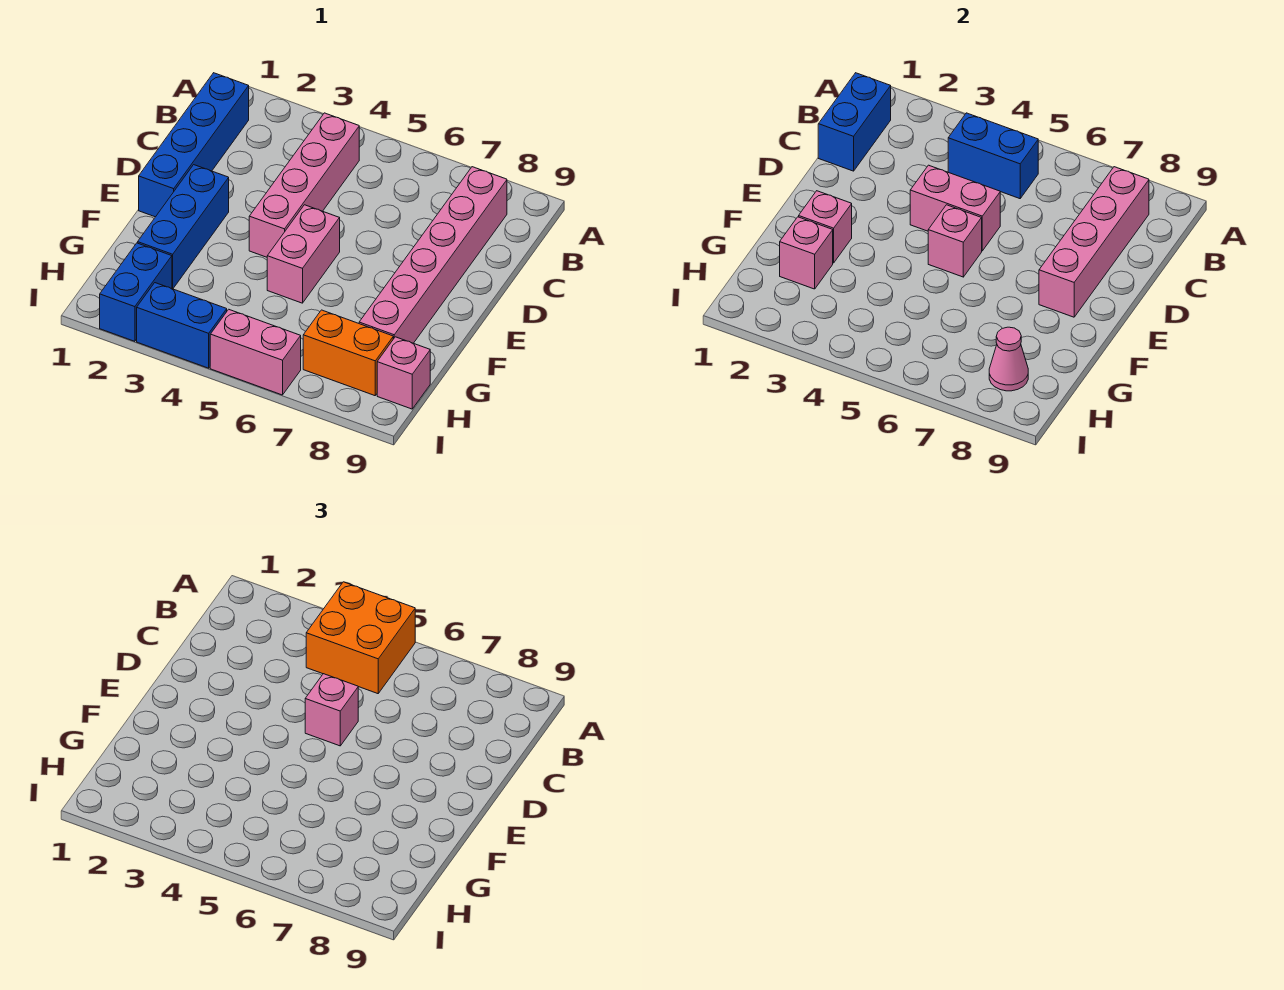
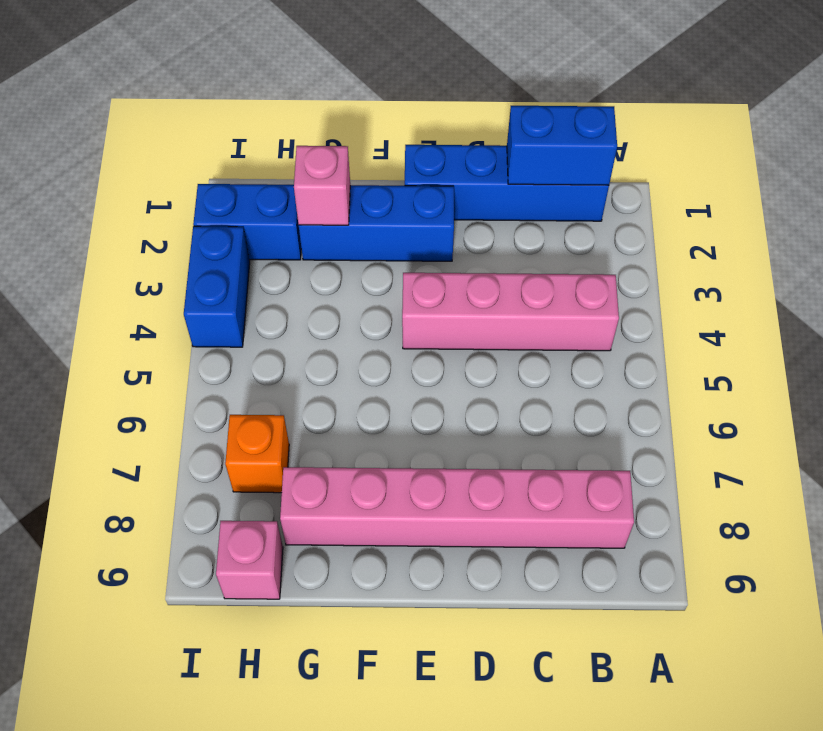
orange brick H7 level 1 -> orange brick H7:H8 level 1
none -> pink brick E5:F5 level 1
none -> pink brick I5:I6 level 1
none -> blue brick B4:B5 level 2

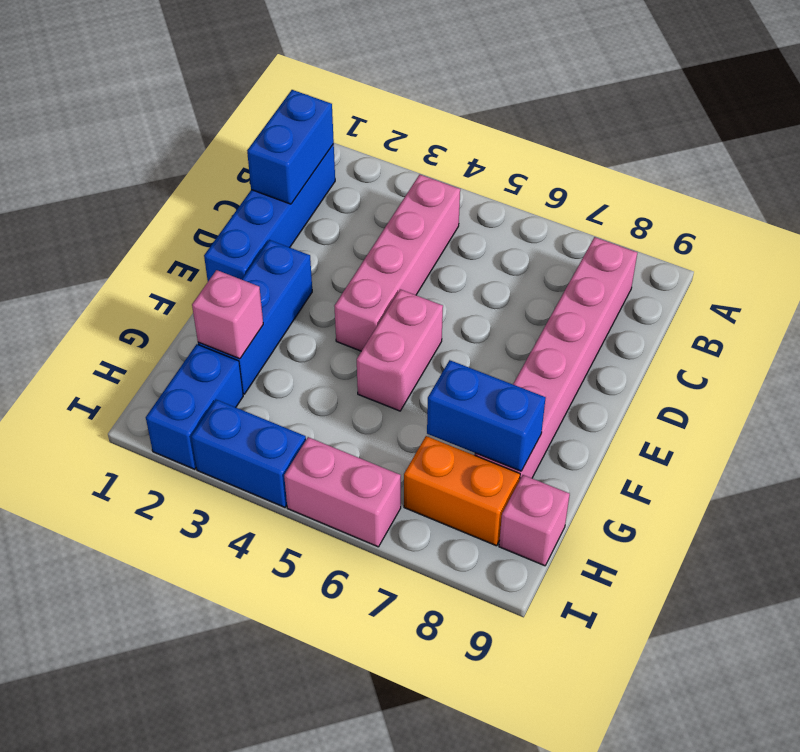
blue brick G7:G8 level 2 -> blue brick B4:B5 level 2
none -> pink brick B8:E8 level 2
none -> pink brick D4:D5 level 2
none -> pink brick E5 level 2

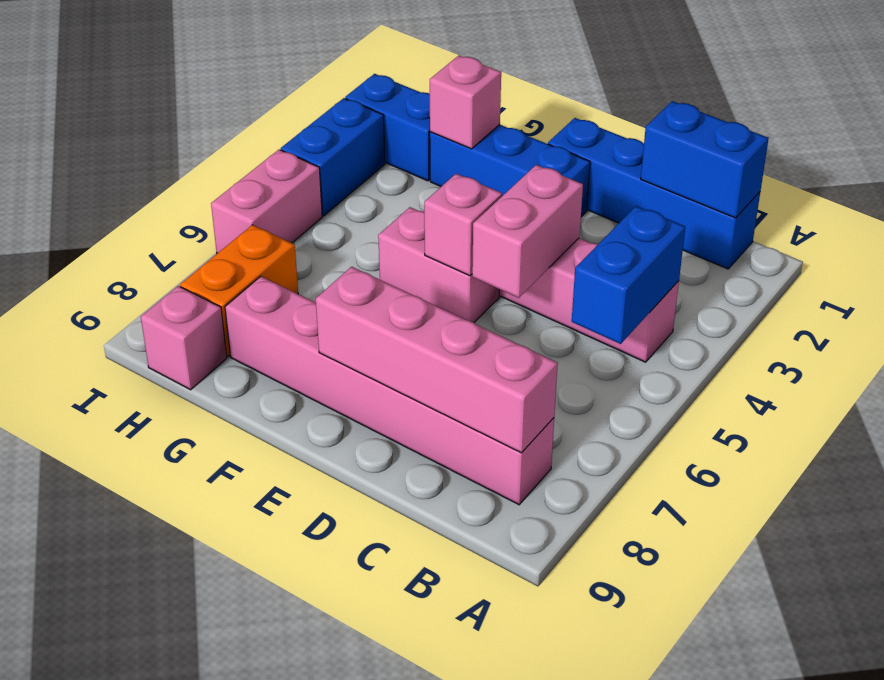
none -> pink brick F2 level 2
none -> pink cone H8 level 2
none -> orange brick A4:B5 level 3

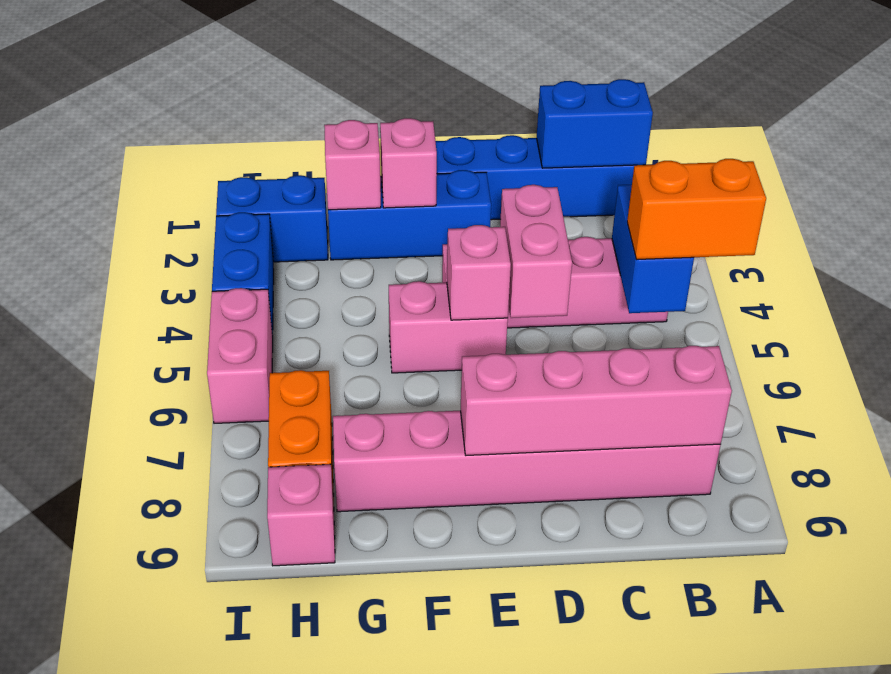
orange brick A5:B5 level 3 -> orange brick A4:B5 level 3
none -> pink cone H8 level 2
none -> pink brick D5 level 3

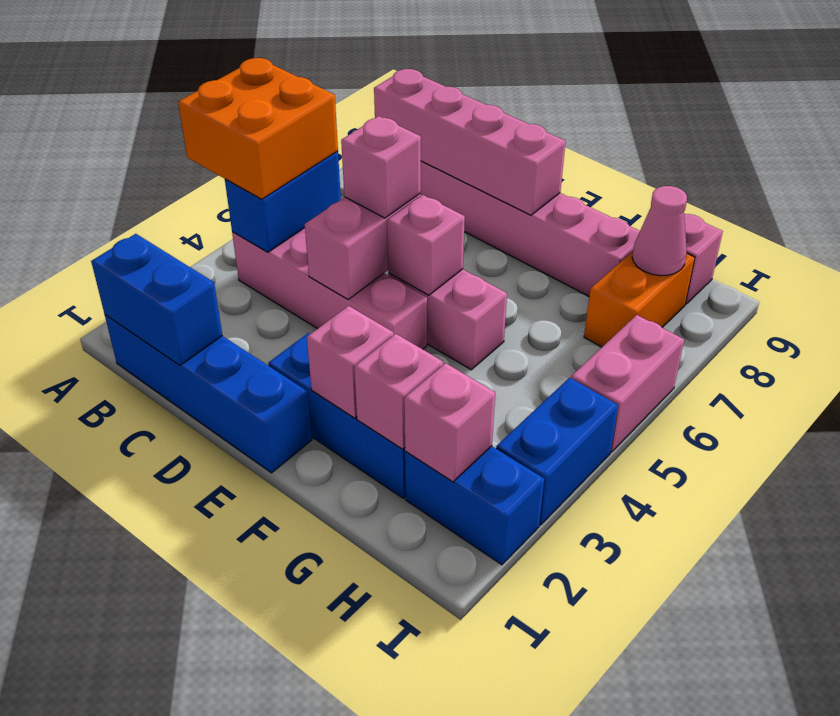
pink brick H2 level 2 -> none

